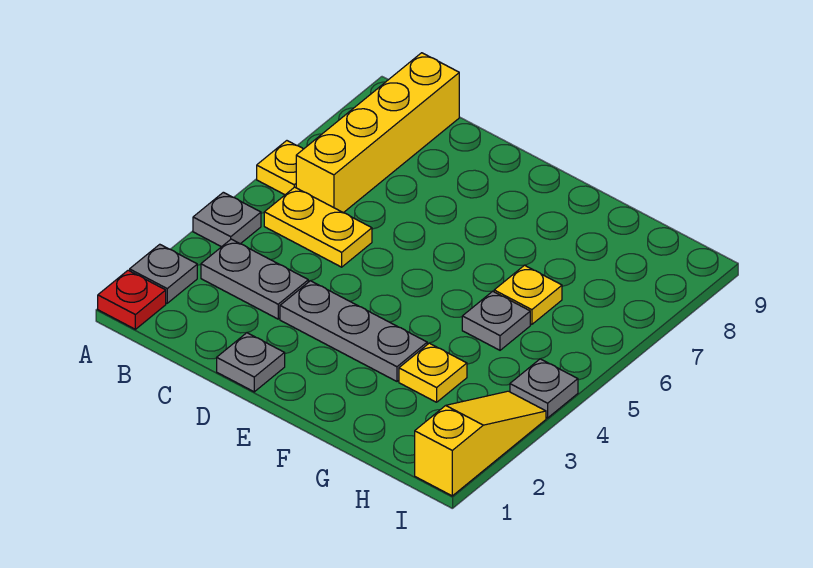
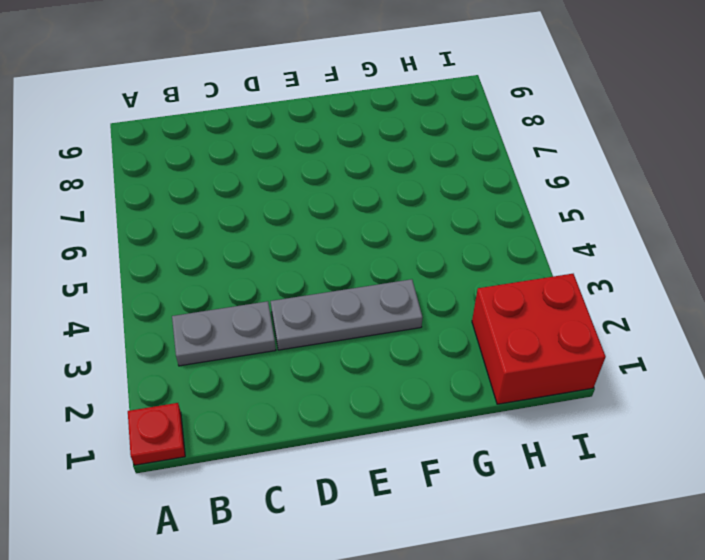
red brick H1:I2 level 1 -> yellow slope I1:I3 level 1 top 1
none -> grey plate A2 level 1
none -> grey plate A4 level 1
none -> yellow plate A6 level 1

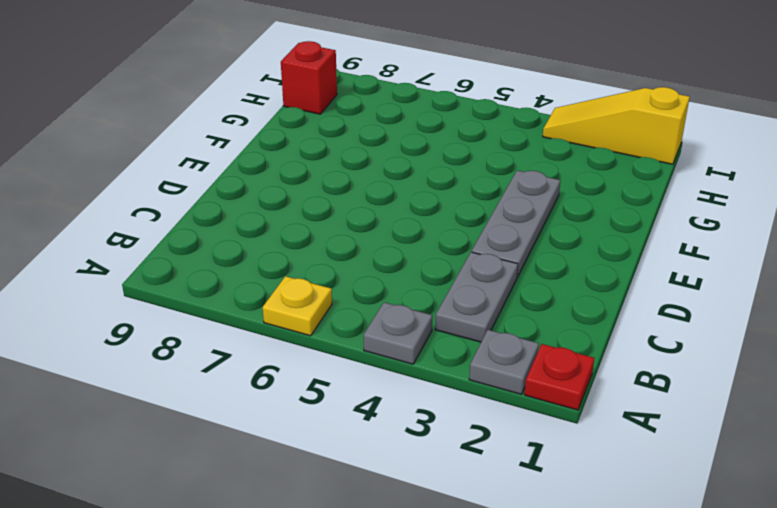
red brick H9 level 1 -> none
none -> yellow plate B5:C5 level 1
none -> yellow brick B6:B9 level 1
none -> grey plate D1 level 1

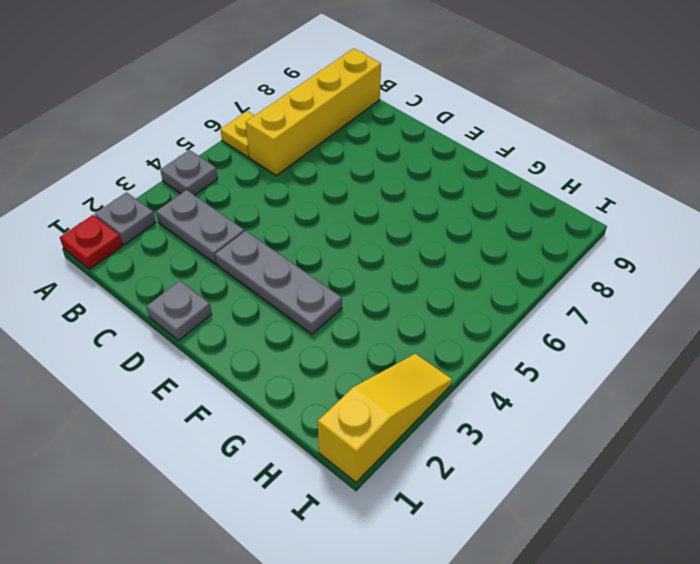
none -> yellow plate B5:C5 level 1
none -> yellow plate G3 level 1
none -> grey plate G5 level 1

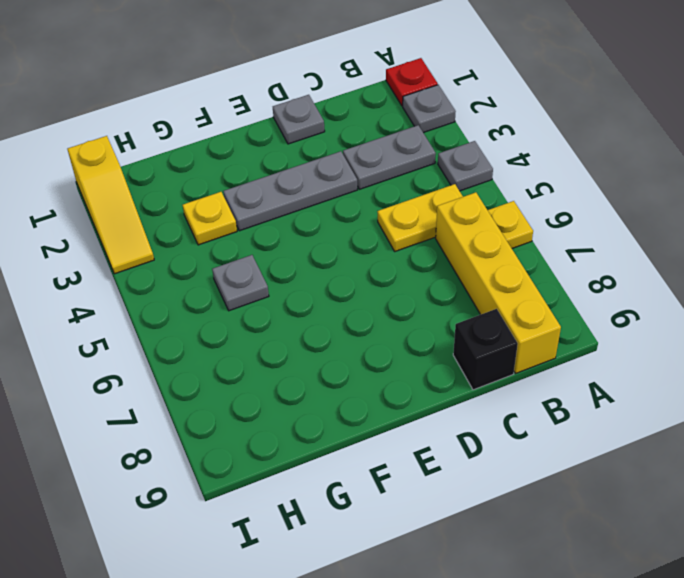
black brick C9 level 1 -> none
none -> yellow plate G6 level 1
none -> grey plate I4 level 1

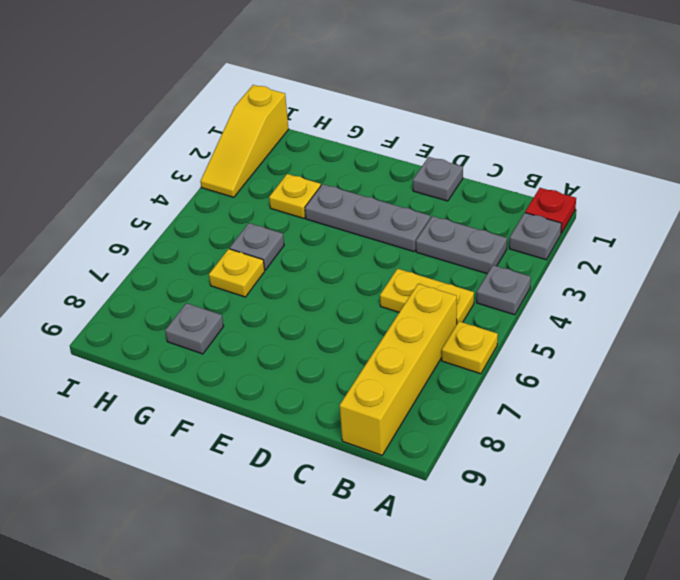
grey plate G8 level 1 -> grey plate I4 level 1

